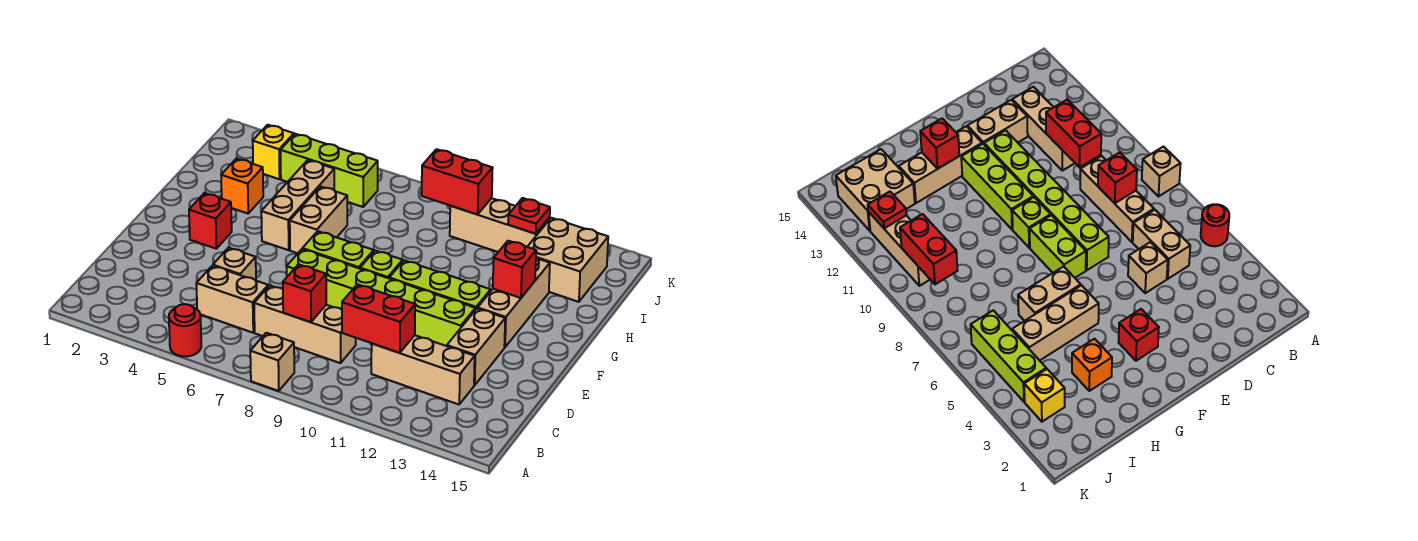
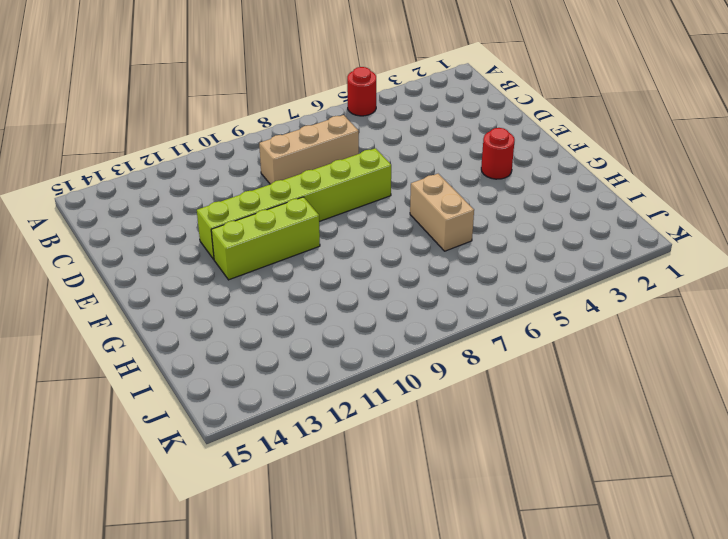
red round brick F3 level 1 -> red brick F3 level 1
none -> tan brick A8 level 1
none -> tan brick C5:C6 level 1
none -> tan brick C11:C13 level 1

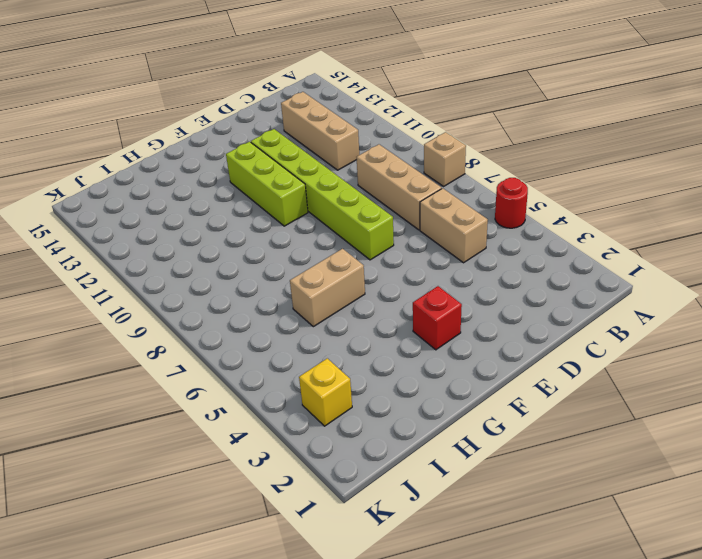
none -> tan brick D5 level 1
none -> tan brick D13:E13 level 1
none -> lime brick F7:F8 level 1

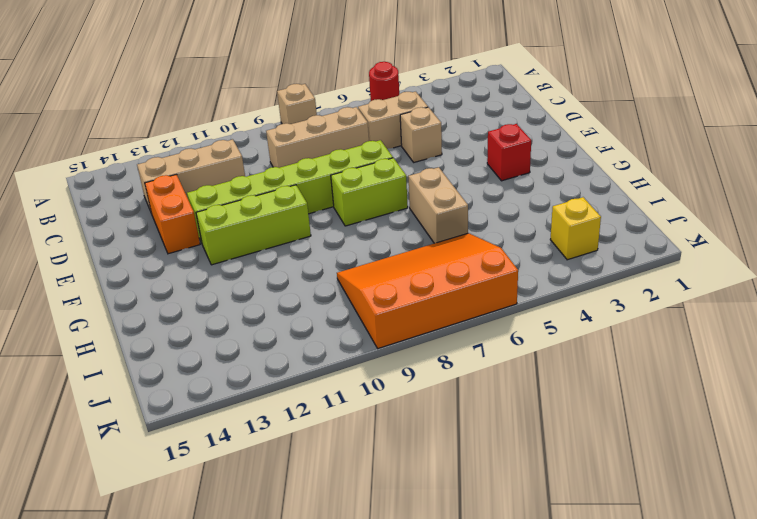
orange brick D13:E13 level 1 -> tan brick D13:E13 level 1
orange slope I6:K9 level 1 top K -> lime brick J4:J6 level 1
none -> lime brick F9 level 1
none -> tan brick F13:H13 level 1
none -> tan brick G5:I5 level 1

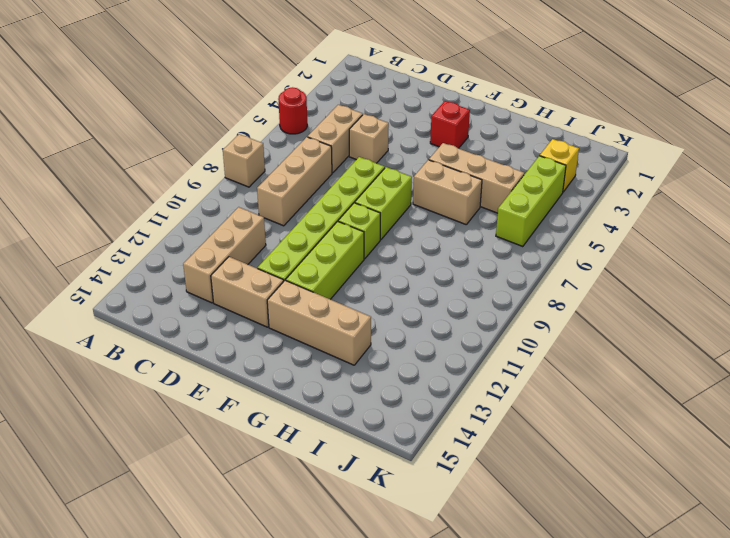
none -> orange brick H3 level 1
none -> tan brick I13:J14 level 1
none -> tan brick J10:J12 level 1

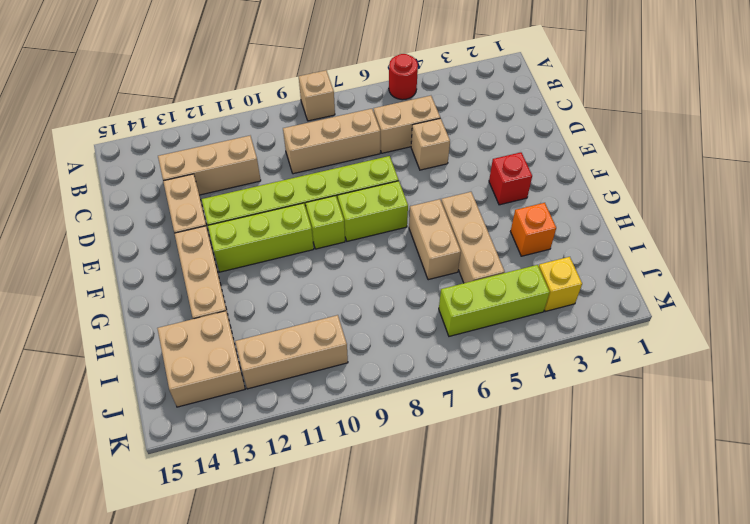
none -> red brick C8 level 2
none -> red brick C10:C11 level 2
none -> red brick G13 level 2

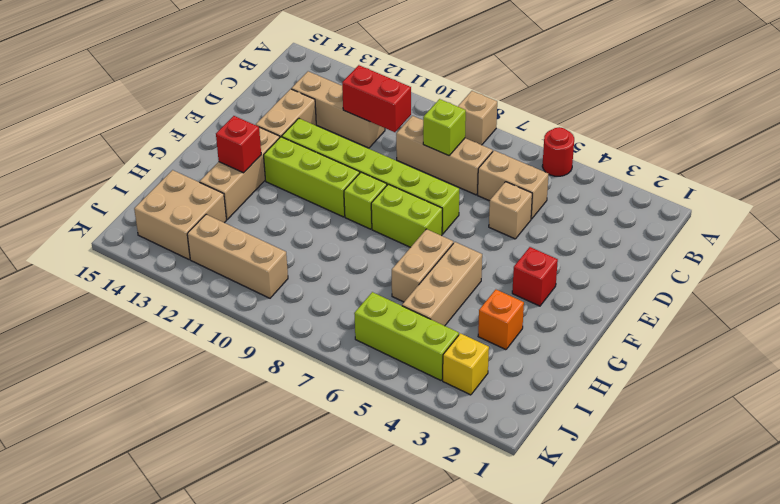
lime brick C8 level 2 -> red brick C8 level 2
none -> red brick J9:J10 level 2
none -> red plate J12 level 2

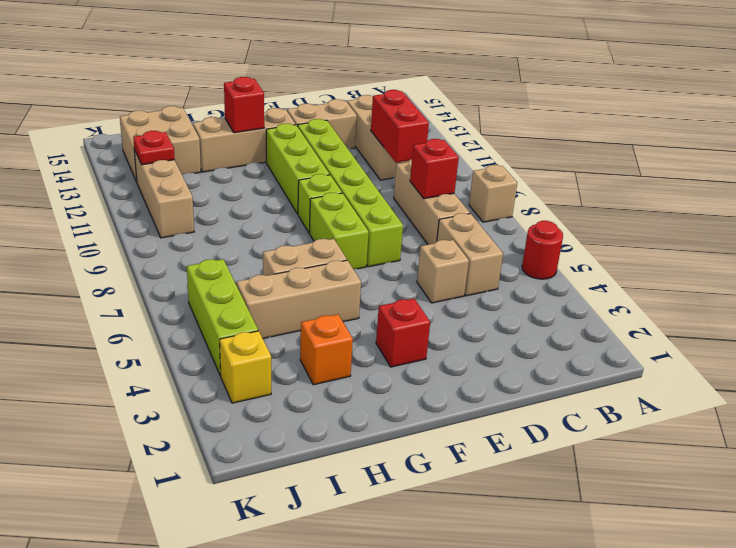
none -> red brick J9:J10 level 2

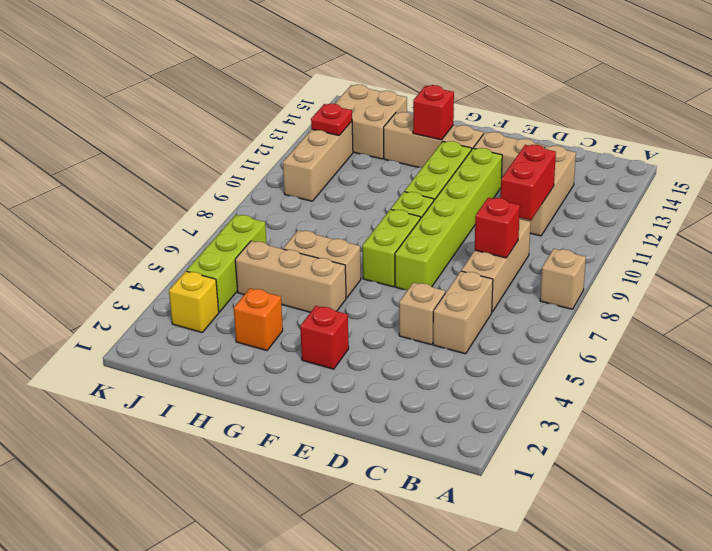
none -> red round brick A5 level 1
none -> red brick J9:J10 level 2

